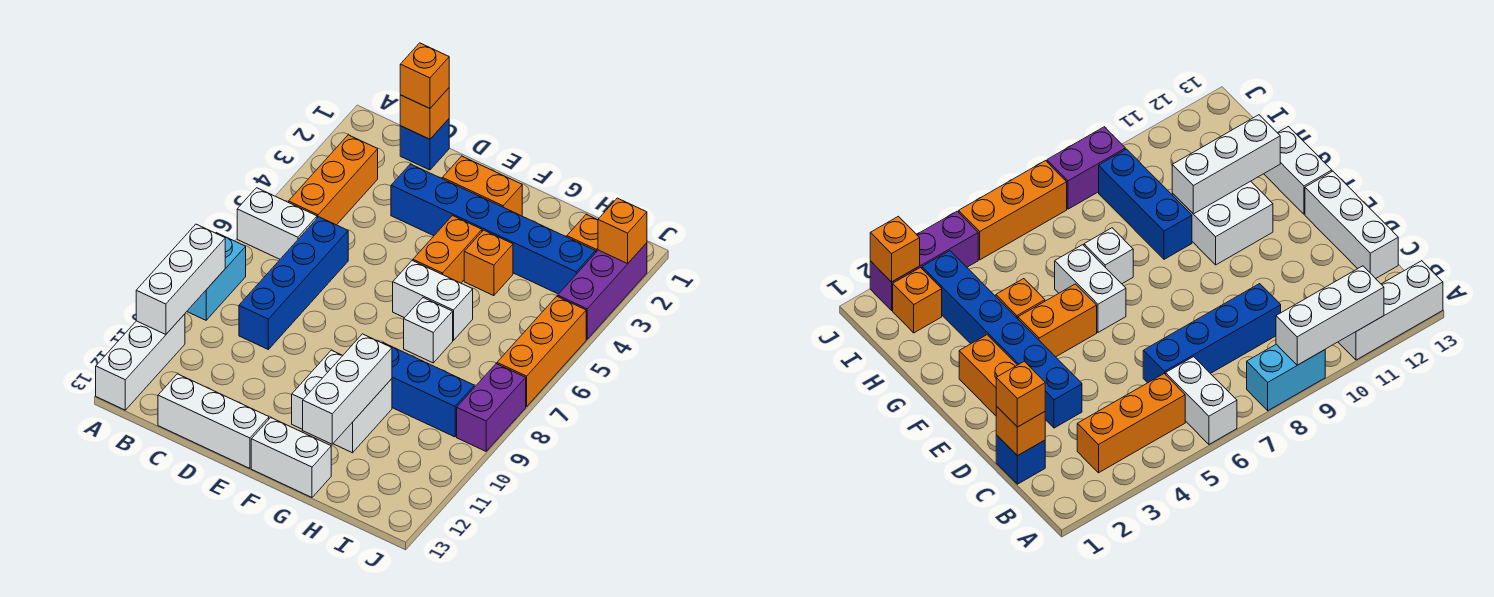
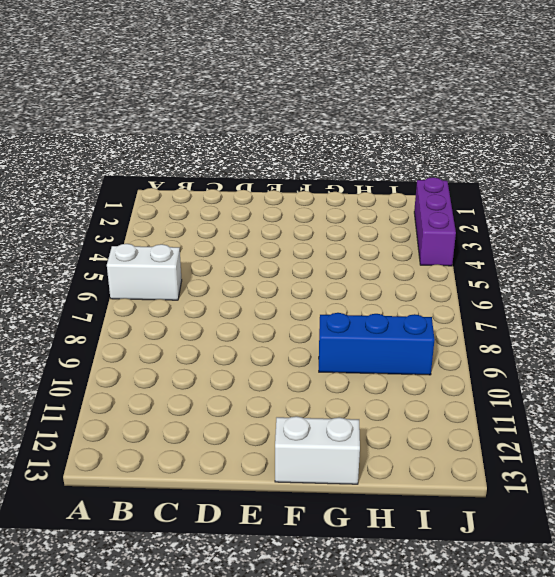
none -> cyan brick A8:A9 level 1
none -> white brick A11:A13 level 1
none -> orange brick B3:B5 level 1

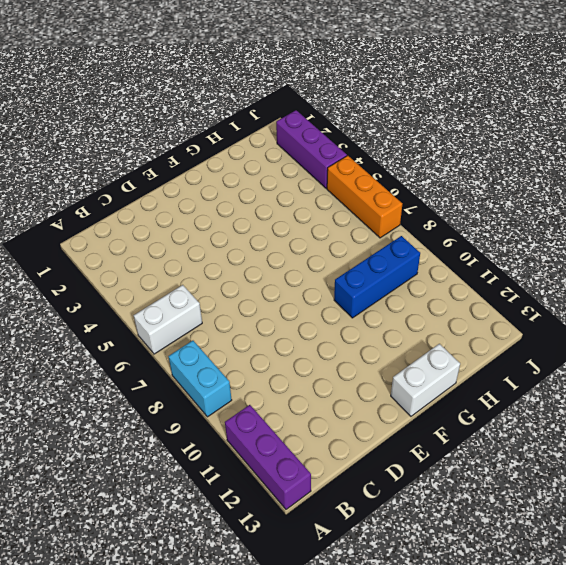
purple brick A11:A13 level 1 -> white brick A11:A13 level 1
none -> orange brick B3:B5 level 1
none -> blue brick C1 level 1
none -> blue brick C6:C9 level 1

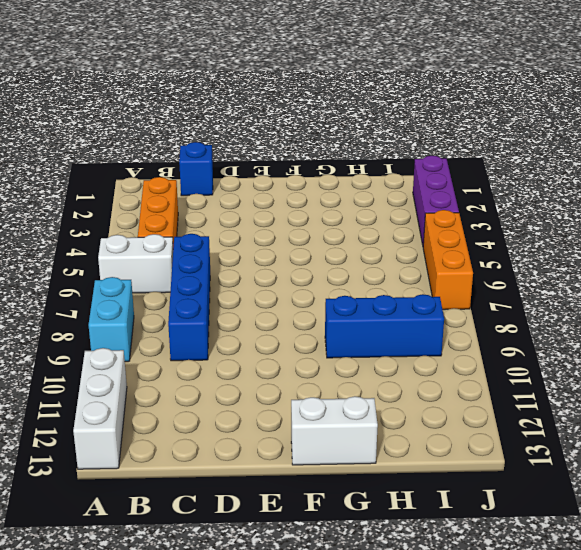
none -> white brick C13:E13 level 1
none -> blue brick D3:I3 level 1
none -> orange brick E2:F2 level 1

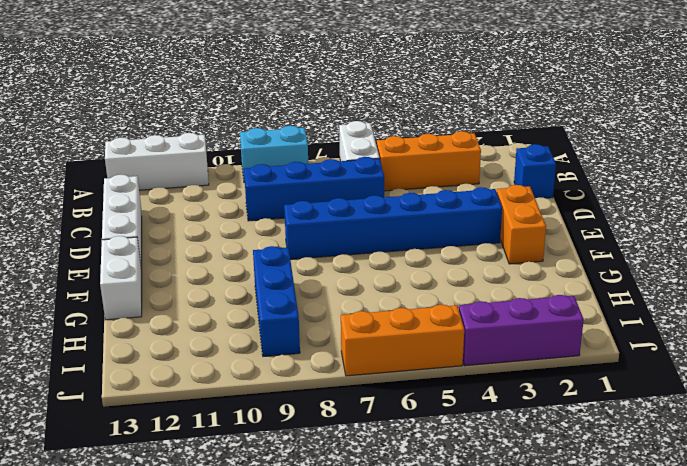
blue brick E3:E8 level 1 -> blue brick D3:I3 level 1
none -> orange brick F4:F5 level 1
none -> white brick F6:G6 level 1
none -> white brick F10:G11 level 1

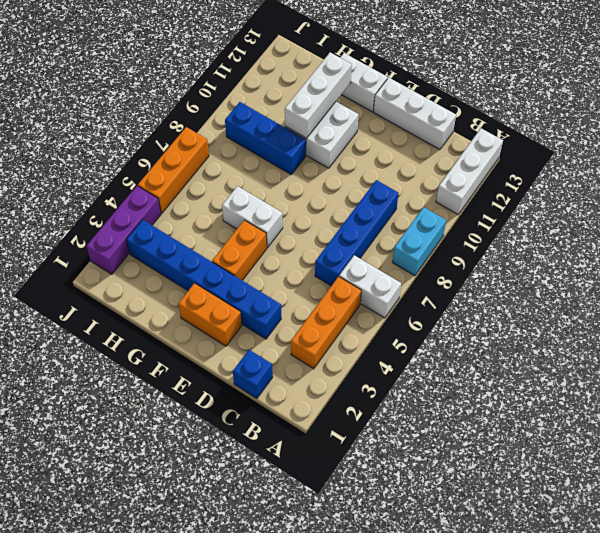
none -> orange brick G4 level 1
none -> white brick G7 level 1
none -> orange brick I2 level 1

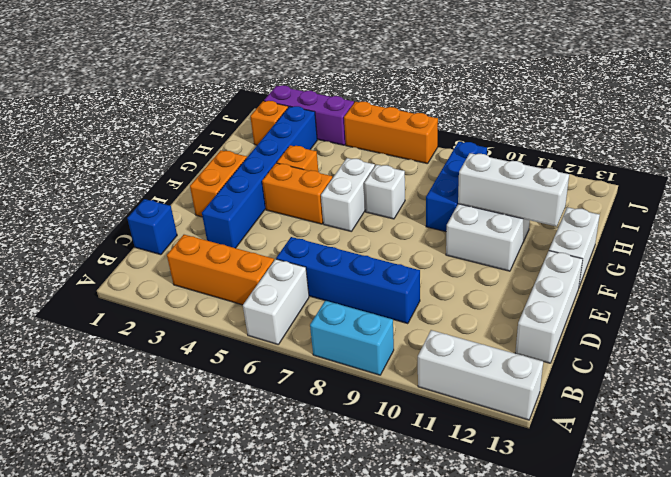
none -> purple brick J8:J9 level 1
none -> white brick A9:A11 level 2
none -> orange brick C1 level 2

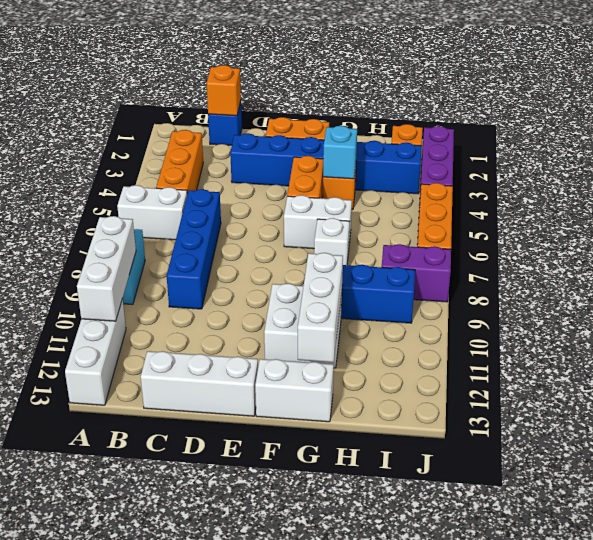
cyan brick G4 level 2 -> none
purple brick I8:J8 level 1 -> purple brick J8:J9 level 1
none -> orange brick J2 level 2
none -> orange brick C1 level 3

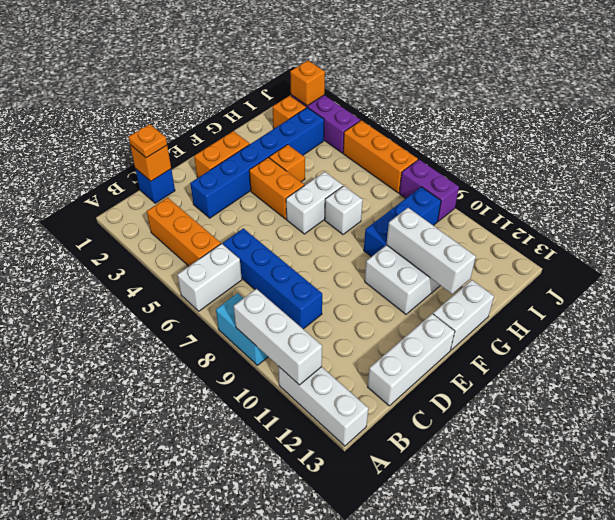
orange plate C1 level 3 -> orange brick C1 level 3

